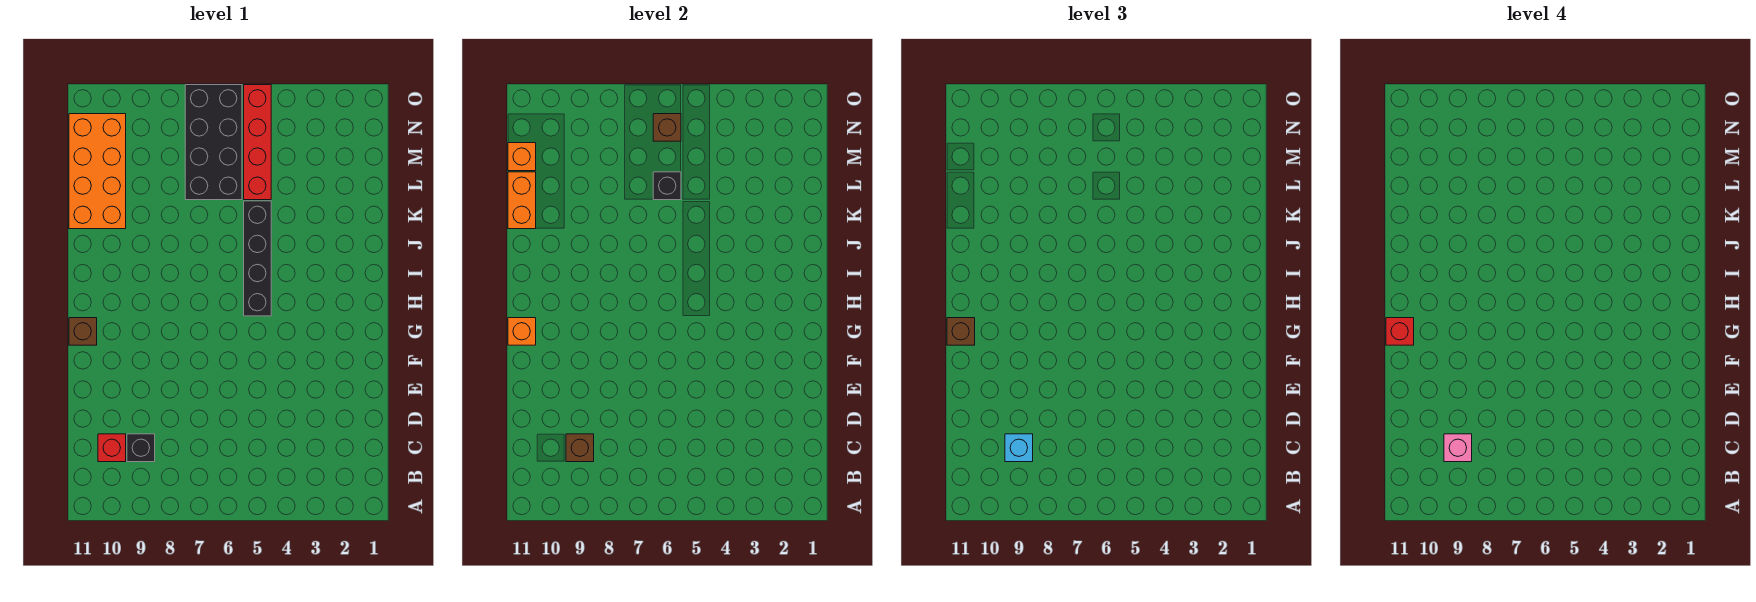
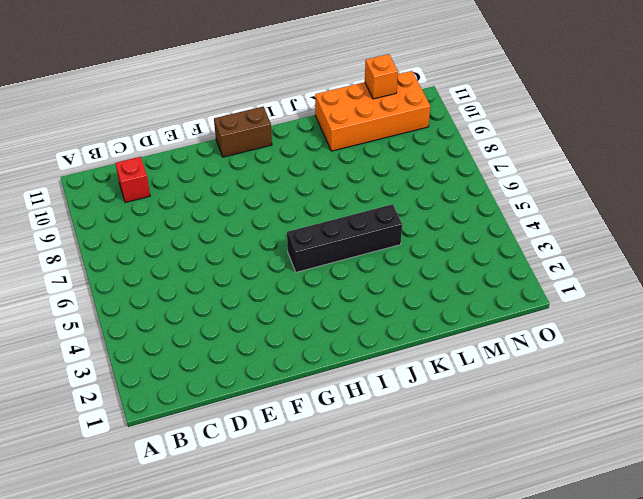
brown brick G11:H11 level 1 -> brown brick G11 level 1
none -> black brick C9 level 1
none -> red brick L5:O5 level 1
none -> black brick L6:O7 level 1

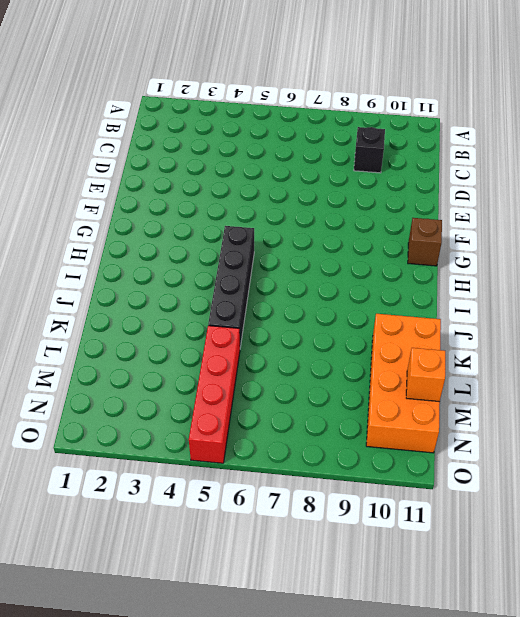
none -> red brick C10 level 1
none -> black brick L6:O7 level 1
none -> brown brick C9 level 2

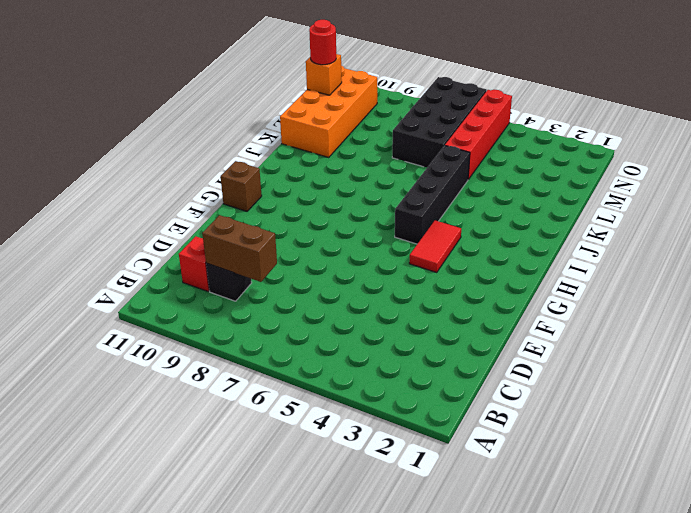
brown brick C8:C9 level 2 -> brown brick C9 level 2
red tile G4:H4 level 1 -> none
red round brick M11 level 3 -> none
none -> orange brick G11 level 2
none -> orange brick K11:L11 level 2
none -> black brick L6 level 2

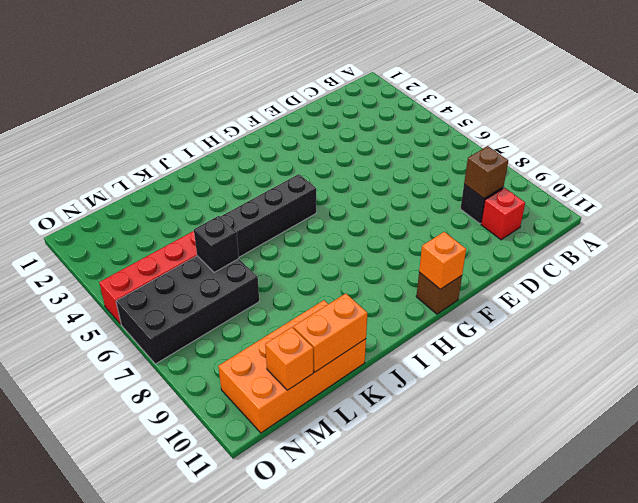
none -> brown brick N6 level 2
none -> cyan brick C9 level 3
none -> brown brick G11 level 3

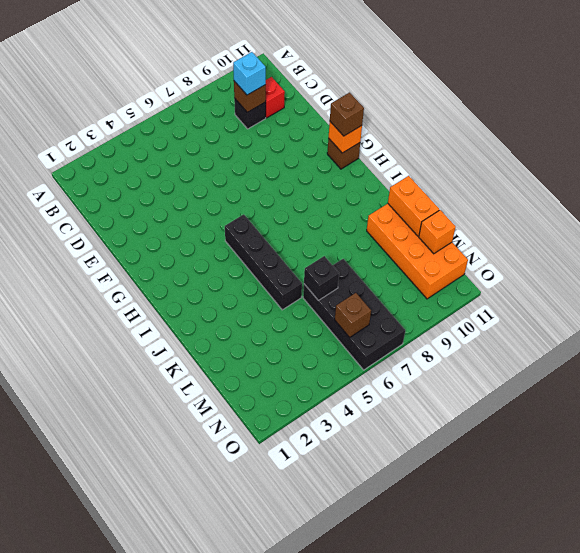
none -> red brick L5:O5 level 1
none -> pink brick C9 level 4
none -> red brick G11 level 4

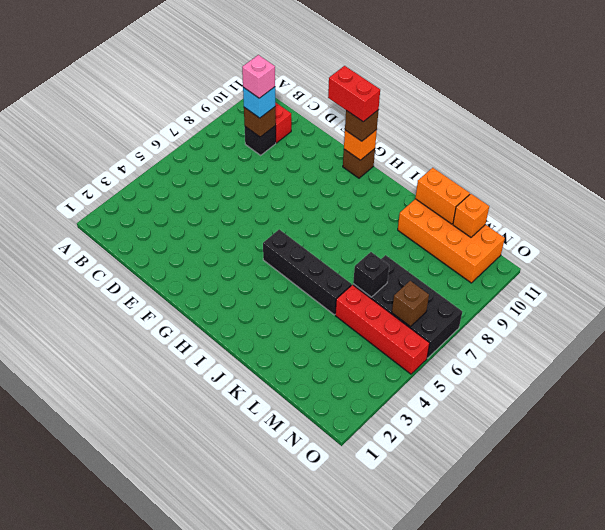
red brick F11:G11 level 4 -> red brick G11 level 4

